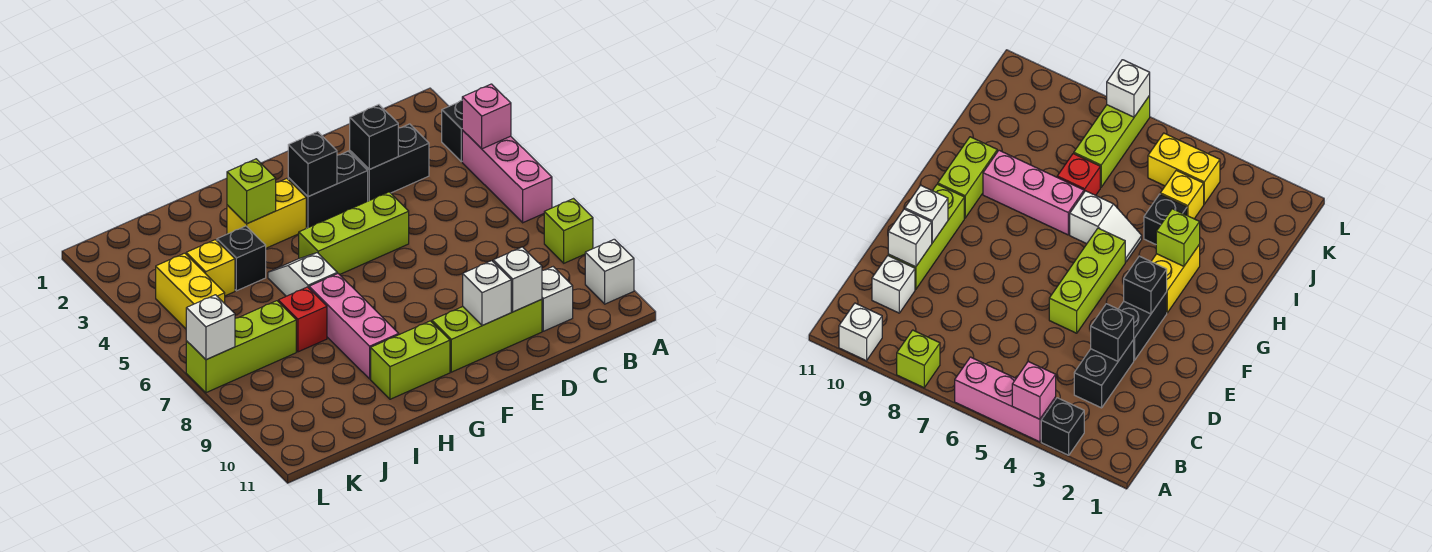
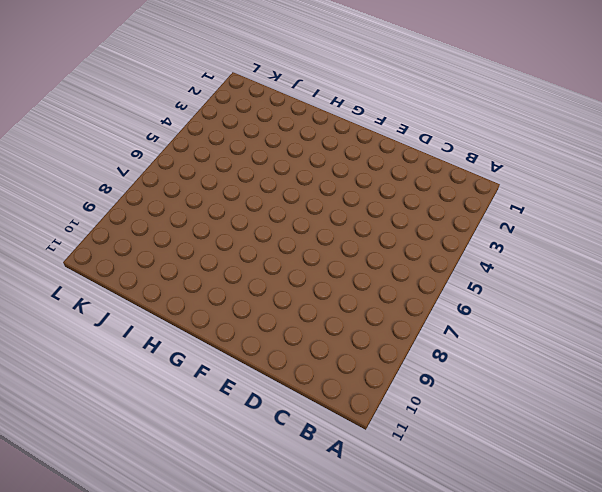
none -> black brick A3 level 1
none -> pink brick A4:A6 level 1
none -> lime brick A8 level 1

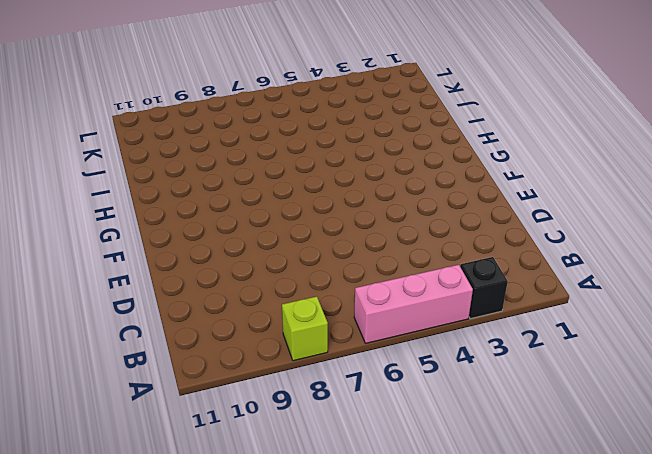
none -> white brick A10 level 1
none -> black brick C3:D3 level 1
none -> white brick C10 level 1

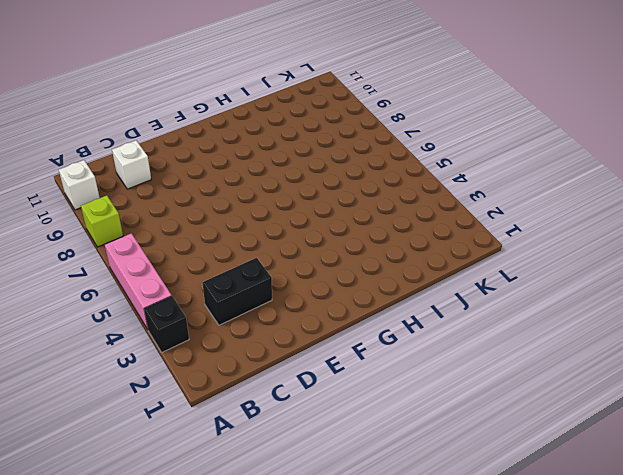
none -> lime brick D10:F10 level 1
none -> black brick E3:F3 level 1
none -> lime brick E5:G5 level 1

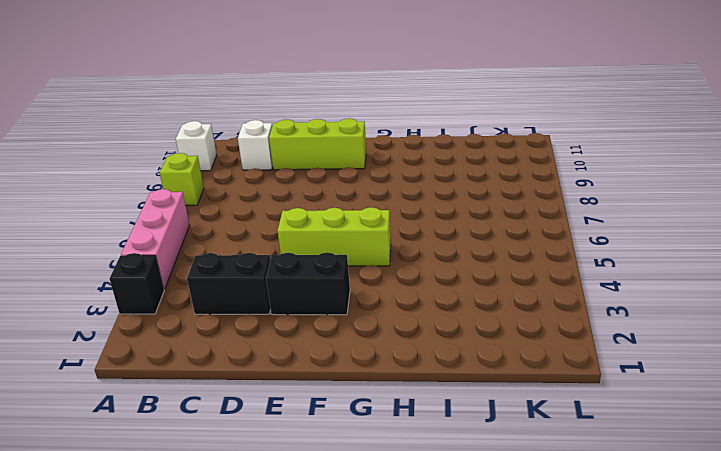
none -> yellow brick G3:H3 level 1
none -> lime brick G10:H10 level 1
none -> white slope H5:H6 level 1 top 6

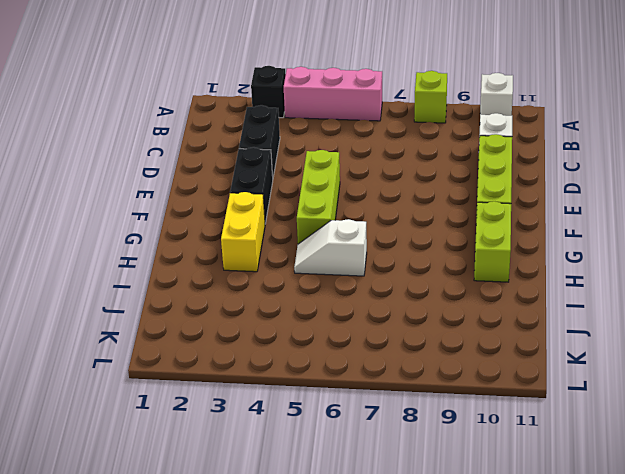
none -> pink brick H7:H9 level 1
none -> black brick I4 level 1
none -> red brick I7 level 1

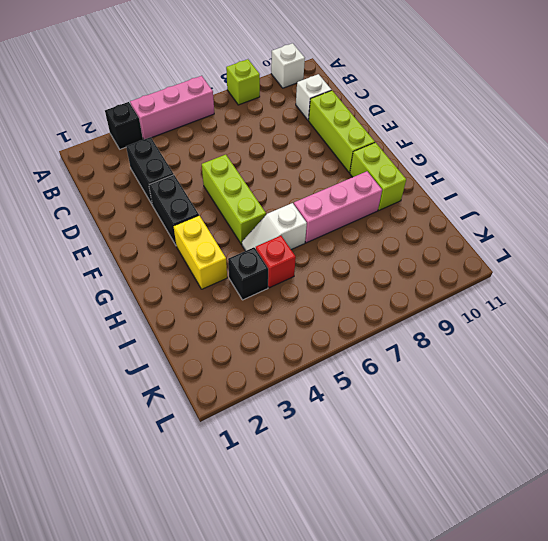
red brick I5 level 1 -> red brick I7 level 1
none -> yellow brick J4 level 1
none -> lime brick J7:L7 level 1
none -> yellow brick K4:K5 level 1

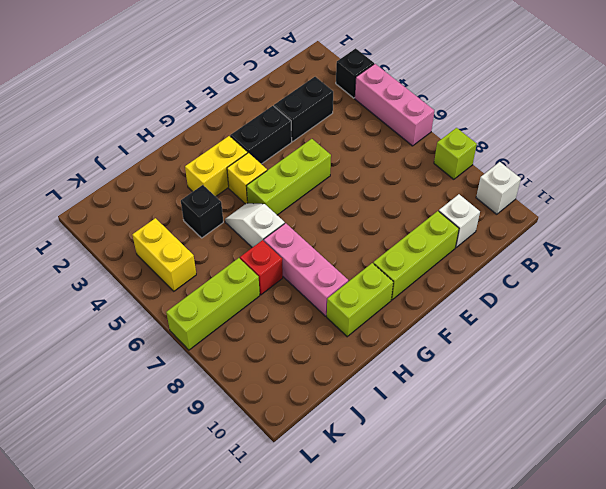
yellow brick G4 level 1 -> yellow brick J4 level 1
none -> pink brick A4 level 2
none -> black brick D3 level 2
none -> white brick D10 level 2

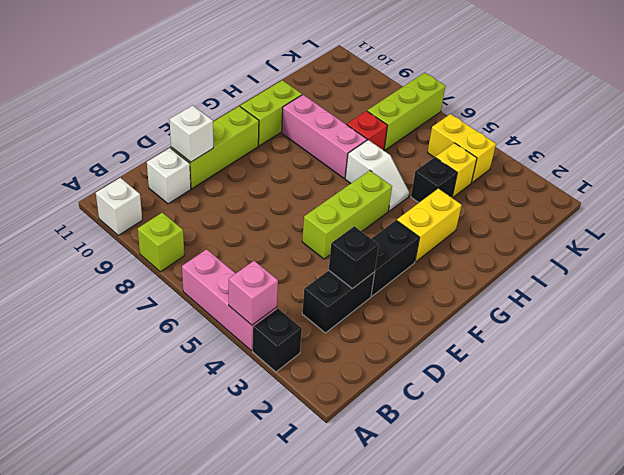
none -> white brick E10 level 2
none -> black brick F3 level 2
none -> lime brick H3 level 2

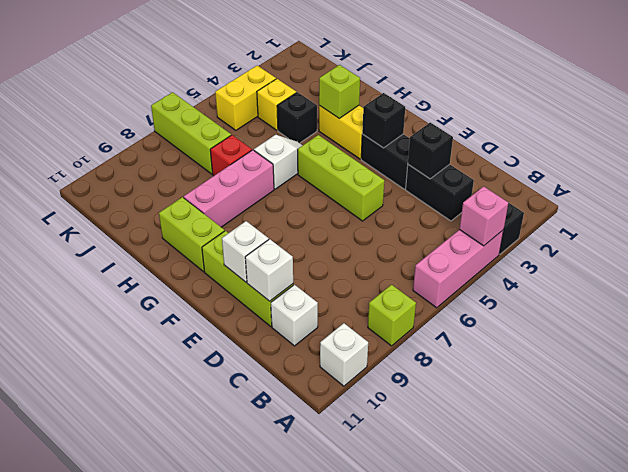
none -> white brick L7 level 2

